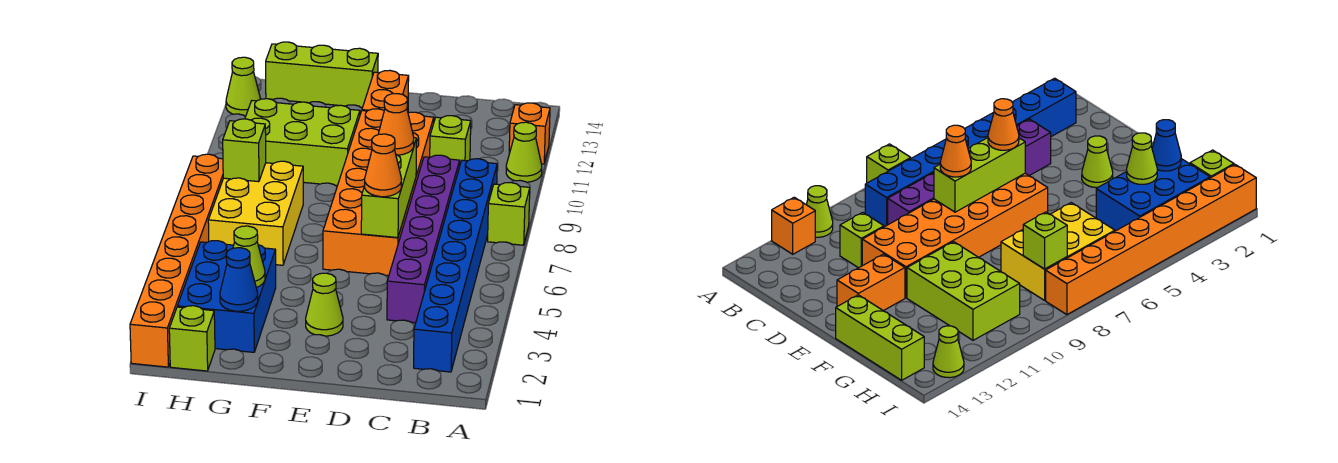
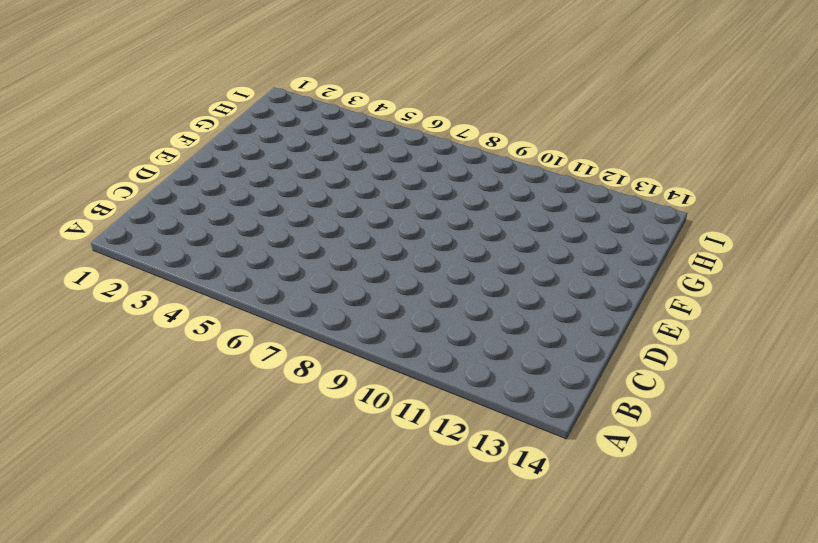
none -> lime brick A8 level 1
none -> lime cone A11 level 1
none -> orange brick A12 level 1

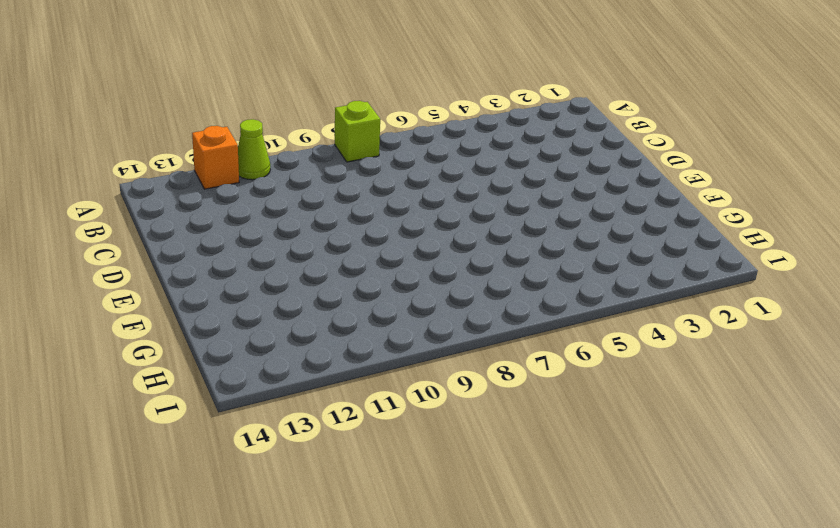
none -> blue brick B2:B9 level 1
none -> purple brick C4:C9 level 1
none -> lime brick C11 level 1

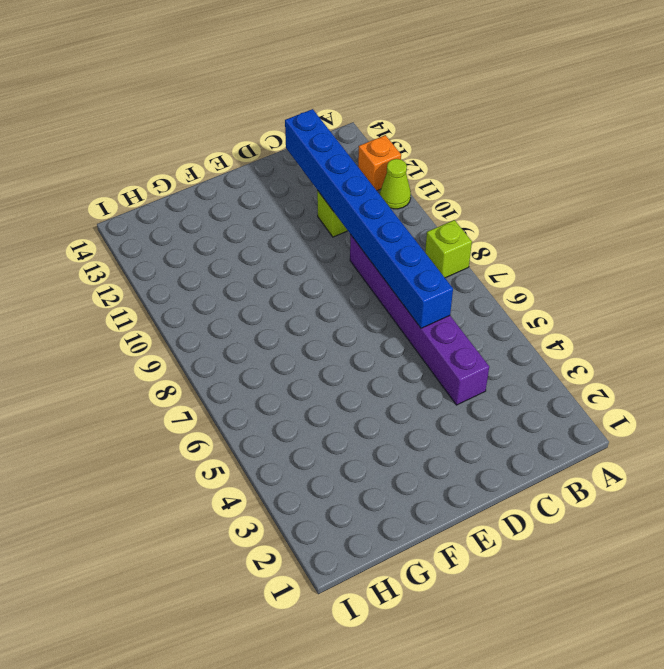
blue brick C6:C13 level 2 -> blue brick B2:B9 level 1
none -> orange brick D6:E11 level 1
none -> lime cone E3 level 1
none -> orange brick E12:E13 level 1

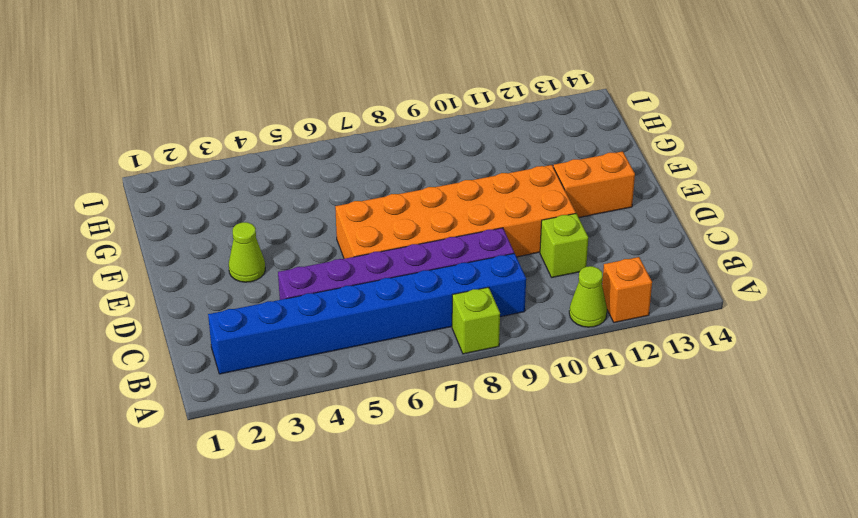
none -> lime brick F10:H11 level 1
none -> lime brick F14:H14 level 1
none -> blue brick G2:H4 level 1

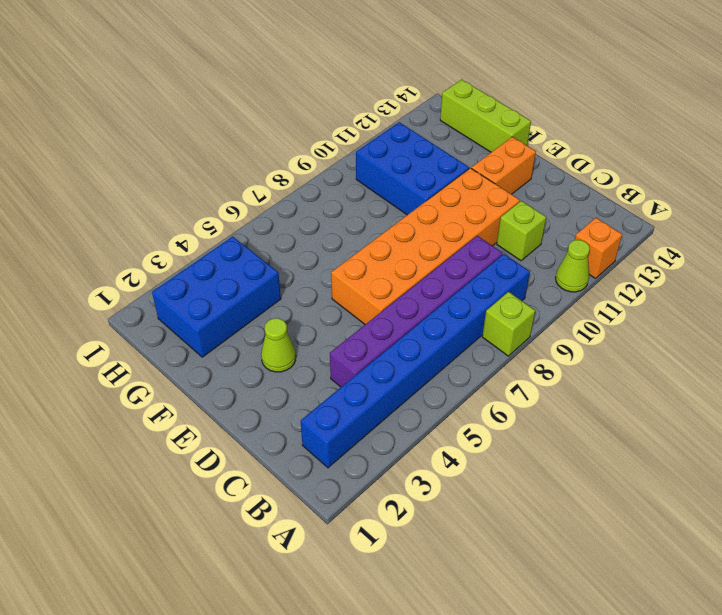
blue brick F10:H11 level 1 -> lime brick F10:H11 level 1
none -> yellow brick G6:H8 level 1
none -> lime brick H1 level 1
none -> orange brick I1:I8 level 1

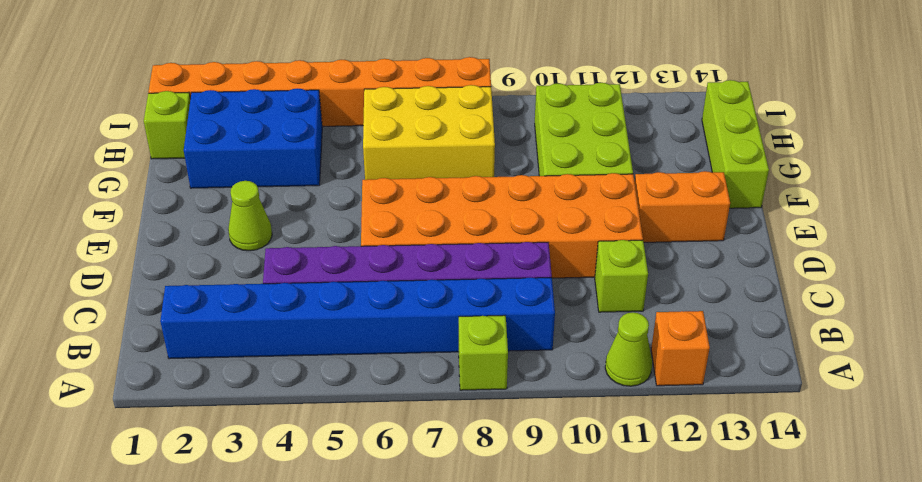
none -> lime cone I13 level 1
none -> lime brick D6:D8 level 2
none -> blue cone G2 level 2

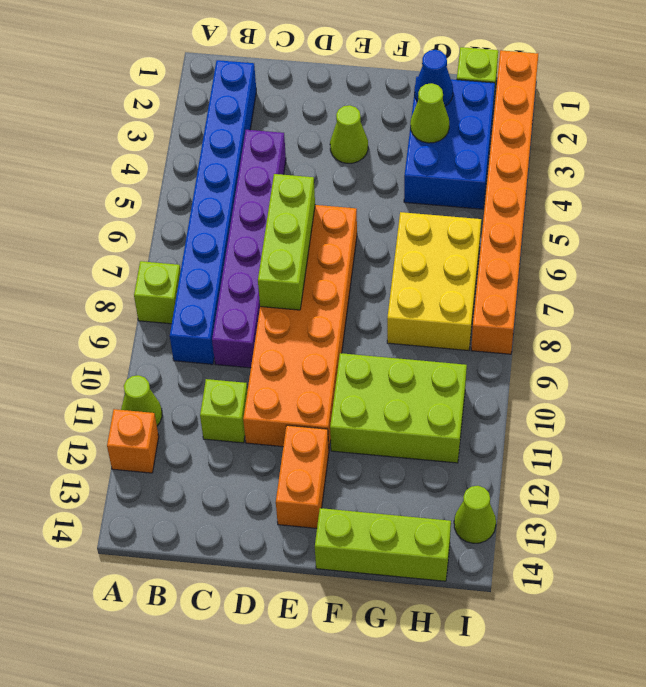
none -> lime brick H8 level 2
none -> orange cone D6 level 3
none -> orange cone D8 level 3

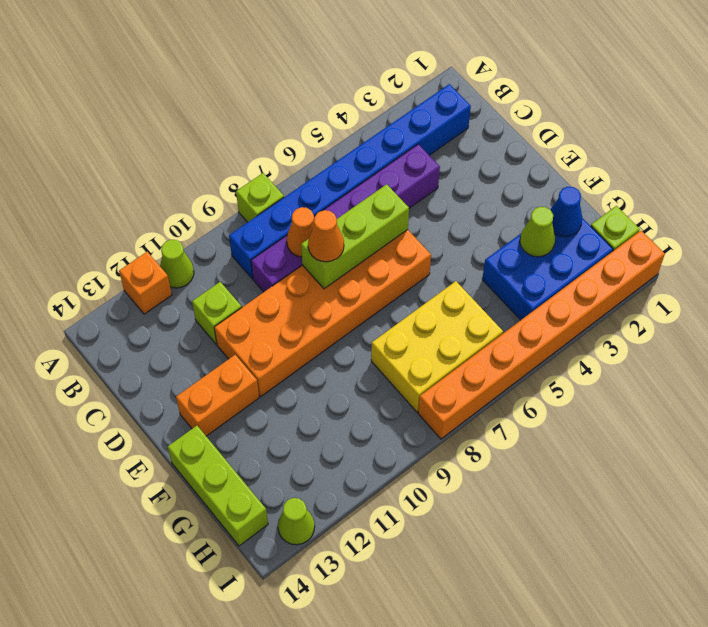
orange cone C8 level 2 -> orange cone D6 level 3
none -> lime cone E3 level 1
none -> lime brick F10:H11 level 1
none -> lime brick H8 level 2

